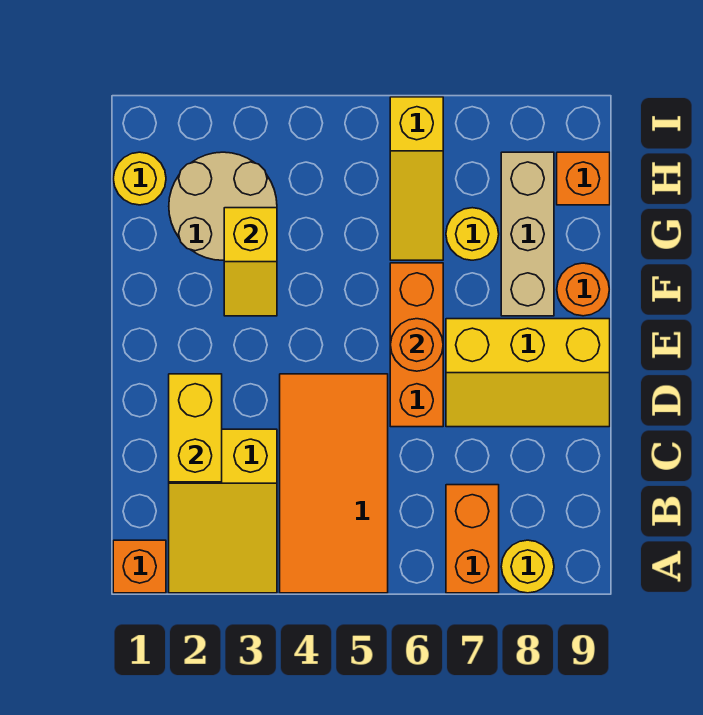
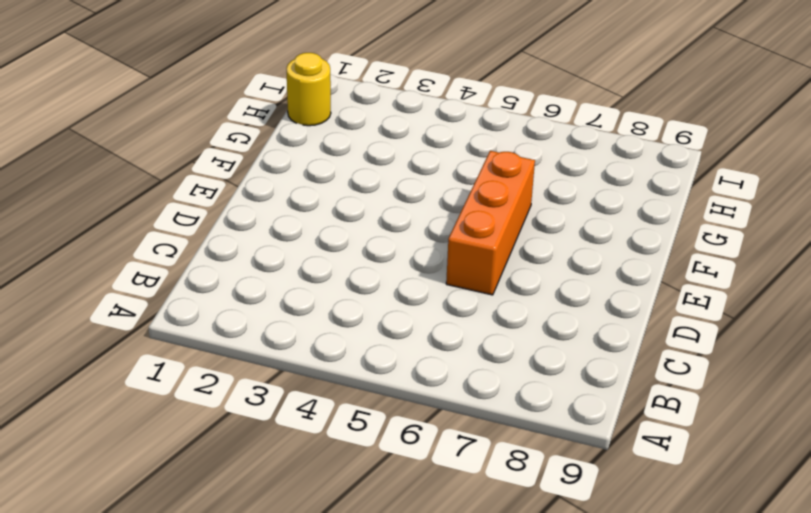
none -> orange brick A1 level 1
none -> yellow slope A2:C3 level 1 top C
none -> orange tile A4:D5 level 1

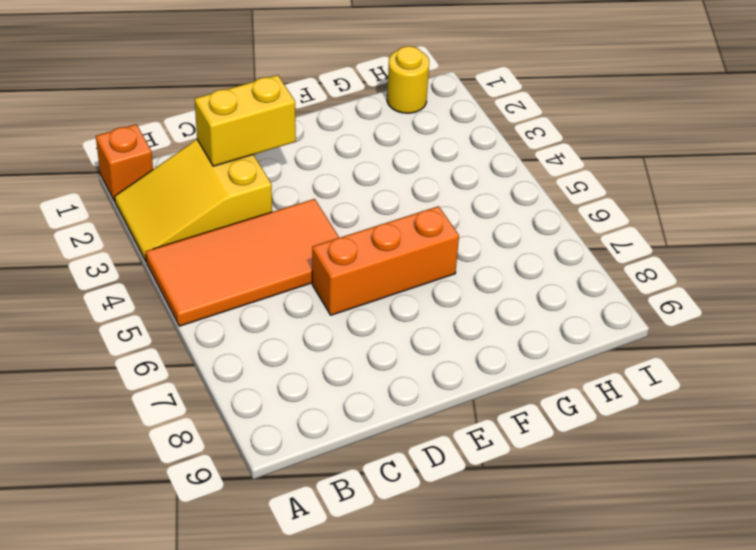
none -> orange brick A7:B7 level 1
none -> yellow round brick A8 level 1
none -> yellow slope D7:E9 level 1 top E

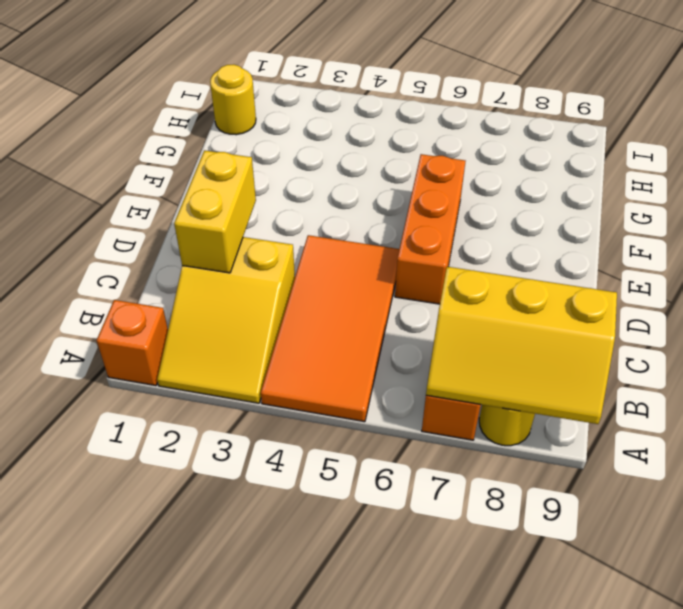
yellow slope A7:B9 level 2 top B -> yellow slope D7:E9 level 1 top E
none -> tan brick F8:H8 level 1
none -> orange round brick F9 level 1
none -> tan round brick G2:H3 level 1

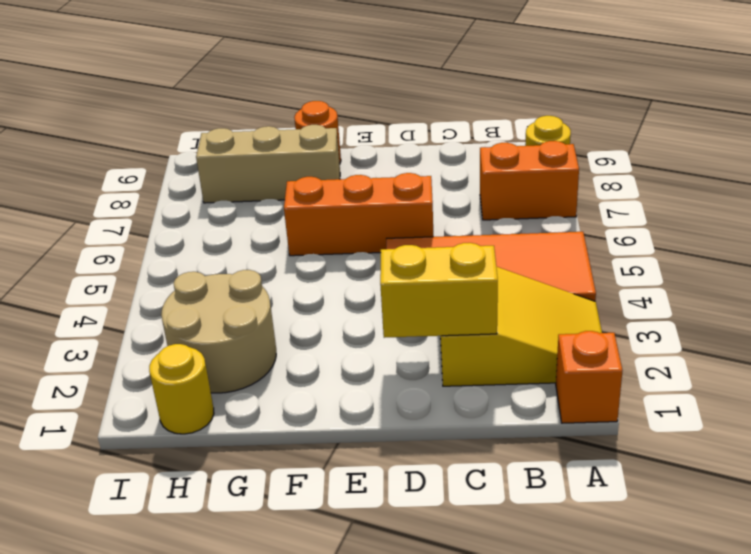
none -> yellow slope D7:E9 level 1 top E
none -> yellow slope G6:I6 level 1 top I
none -> yellow round brick G7 level 1

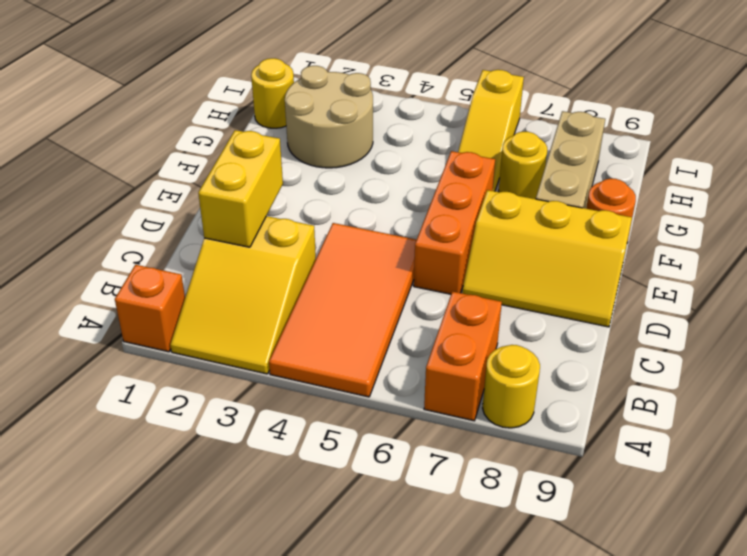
none -> orange brick H9 level 1
none -> orange round brick E6 level 2
none -> yellow slope F3:G3 level 2 top G

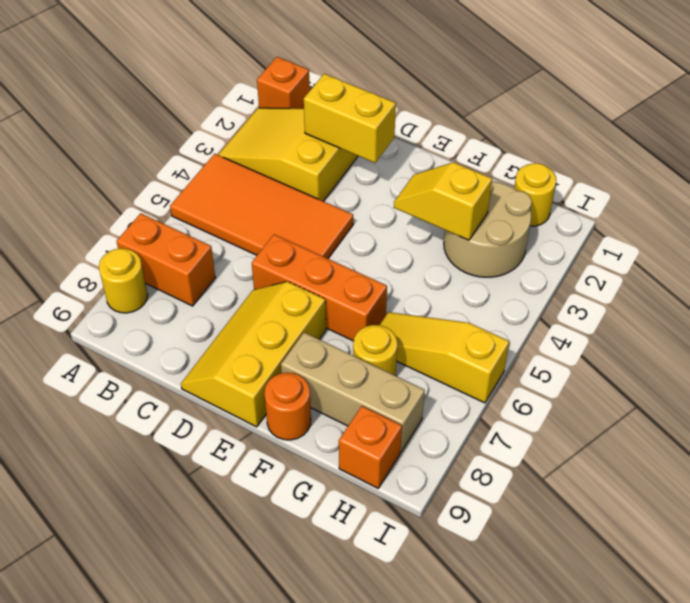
none -> orange round brick E6 level 2

